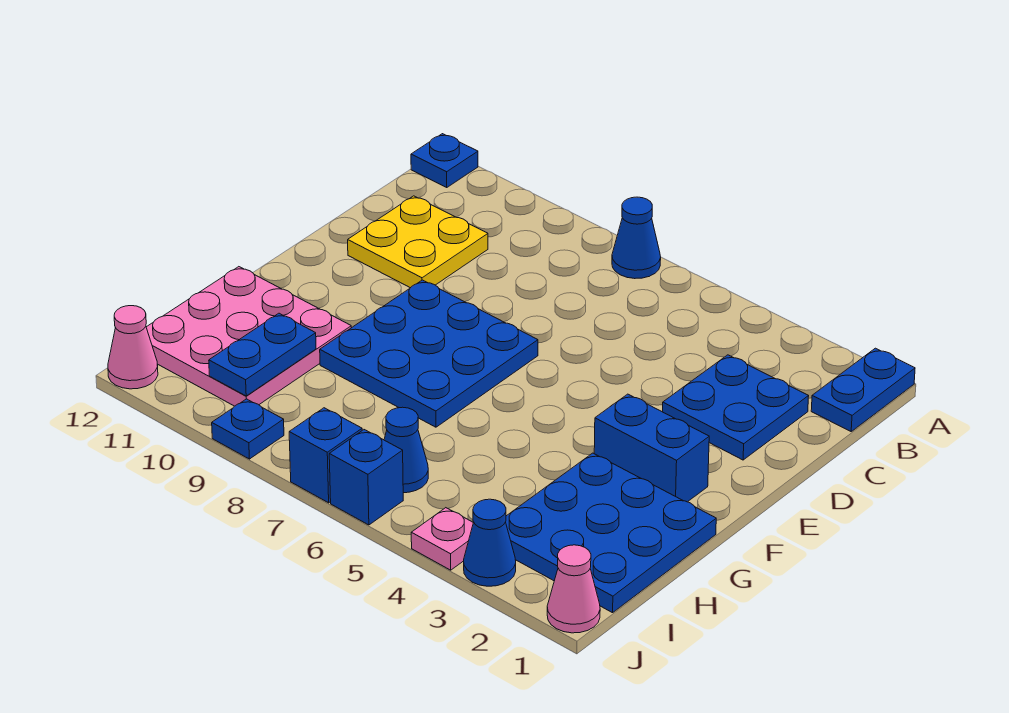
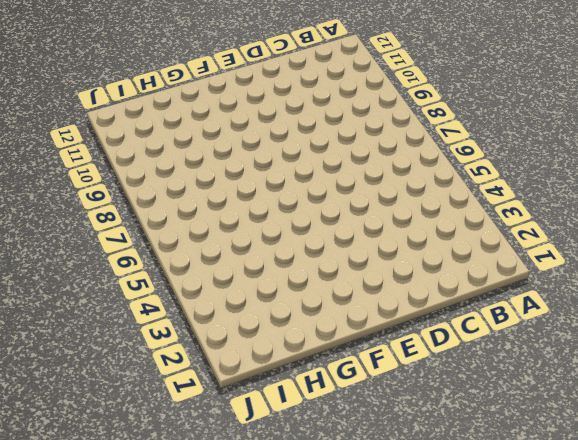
none -> blue plate A1:B1 level 1
none -> blue cone A7 level 1
none -> blue plate A12 level 1

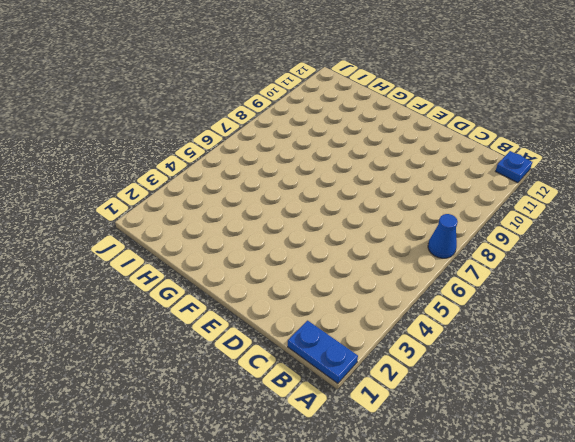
none -> blue plate C2:D3 level 1
none -> yellow plate C10:D11 level 1
none -> blue plate E7:G9 level 1

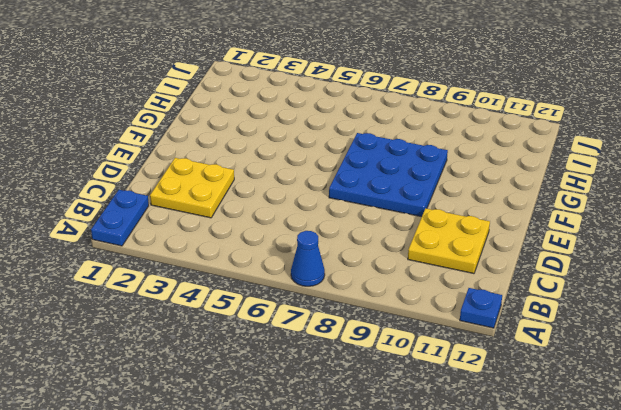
yellow plate C2:D3 level 1 -> blue plate C2:D3 level 1
none -> blue brick F2:F3 level 1
none -> blue plate G1:I3 level 1
none -> pink plate G10:I12 level 1

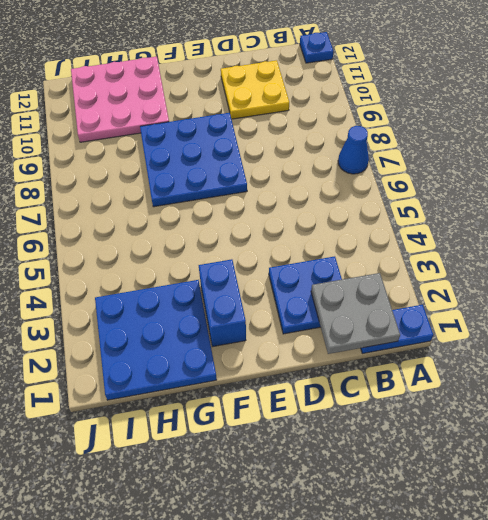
grey plate B1:C2 level 2 -> none
none -> blue cone I6 level 1
none -> pink cone J1 level 1
none -> blue cone J3 level 1

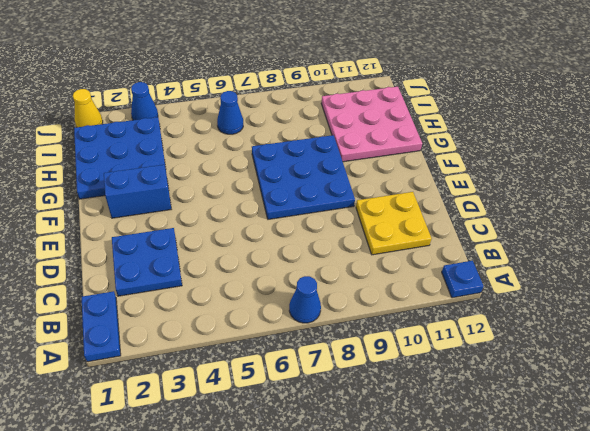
yellow cone J1 level 1 -> pink cone J1 level 1
none -> pink plate J4 level 1
none -> blue brick J6 level 1
none -> blue brick J7 level 1

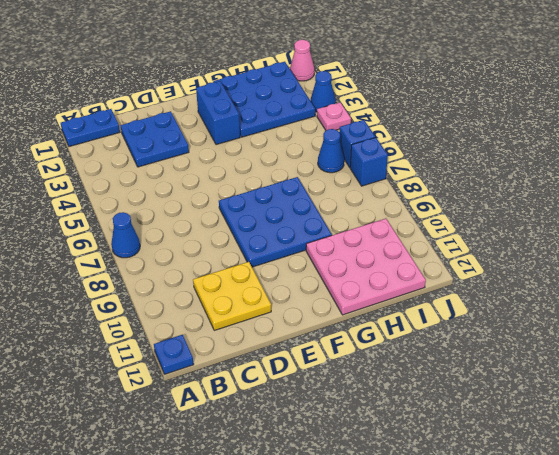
none -> blue plate J9 level 1
none -> pink cone J12 level 1
none -> blue plate H10:I10 level 2

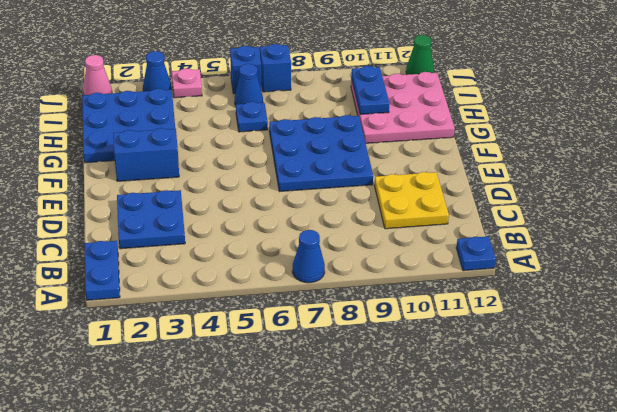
blue plate H6 level 1 -> blue plate J9 level 1
green cone J12 level 1 -> pink cone J12 level 1

